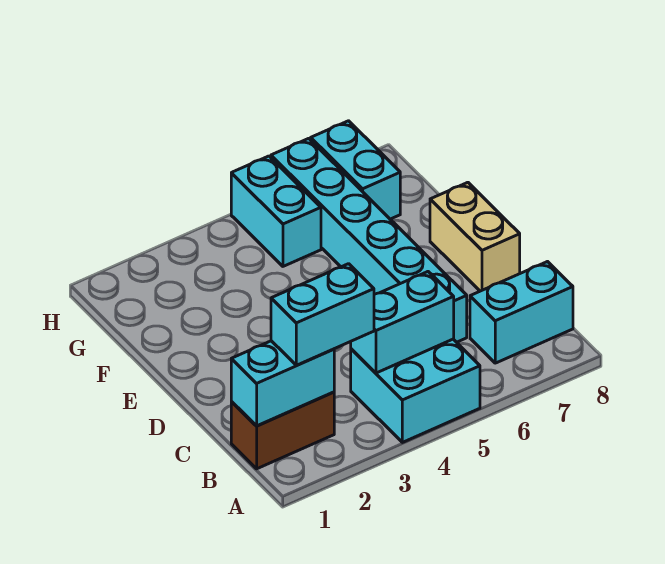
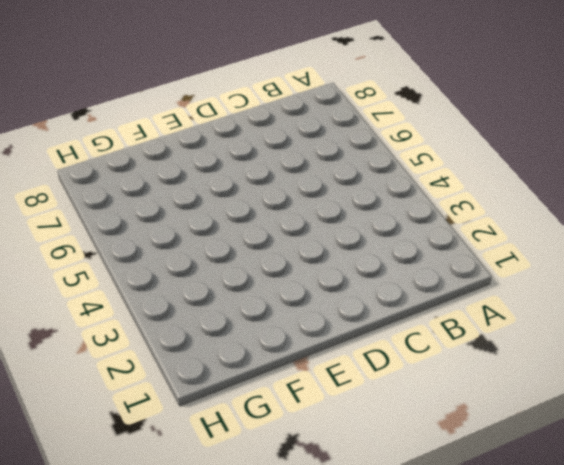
none -> cyan brick A4:B5 level 1
none -> brown brick B1:B2 level 1

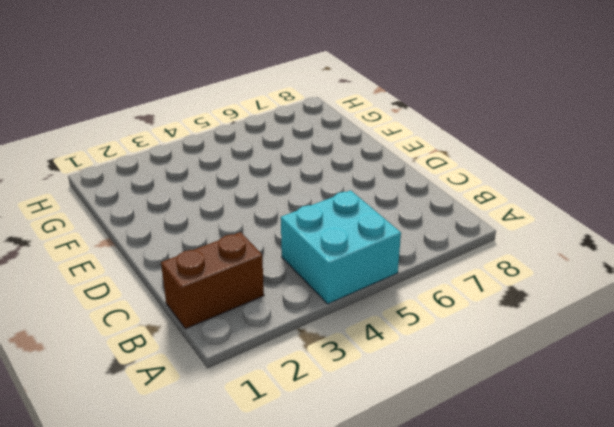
none -> cyan brick B7:B8 level 1
none -> cyan brick C6:H6 level 1

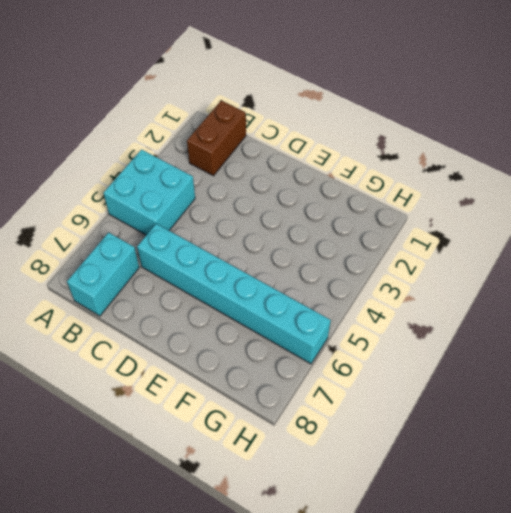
none -> tan brick D8:E8 level 1
none -> cyan brick G5:H5 level 1

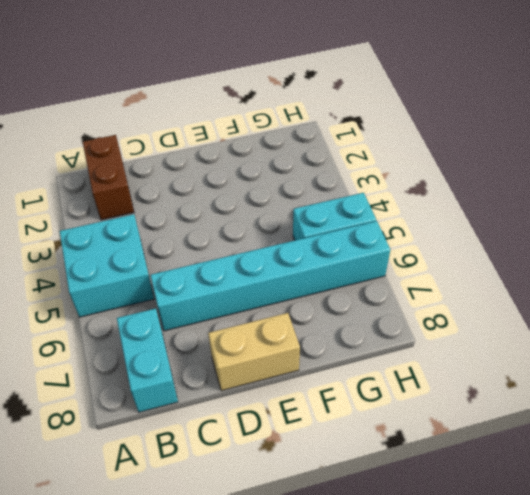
none -> cyan brick G7:H7 level 1
none -> cyan brick B1:B2 level 2

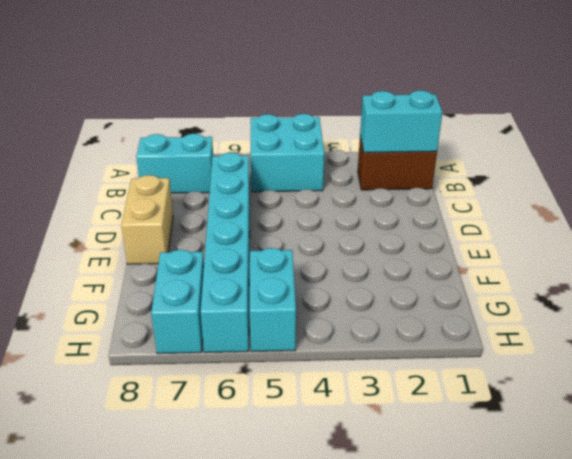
none -> cyan brick B4:B5 level 2
none -> cyan brick B2:B3 level 3

